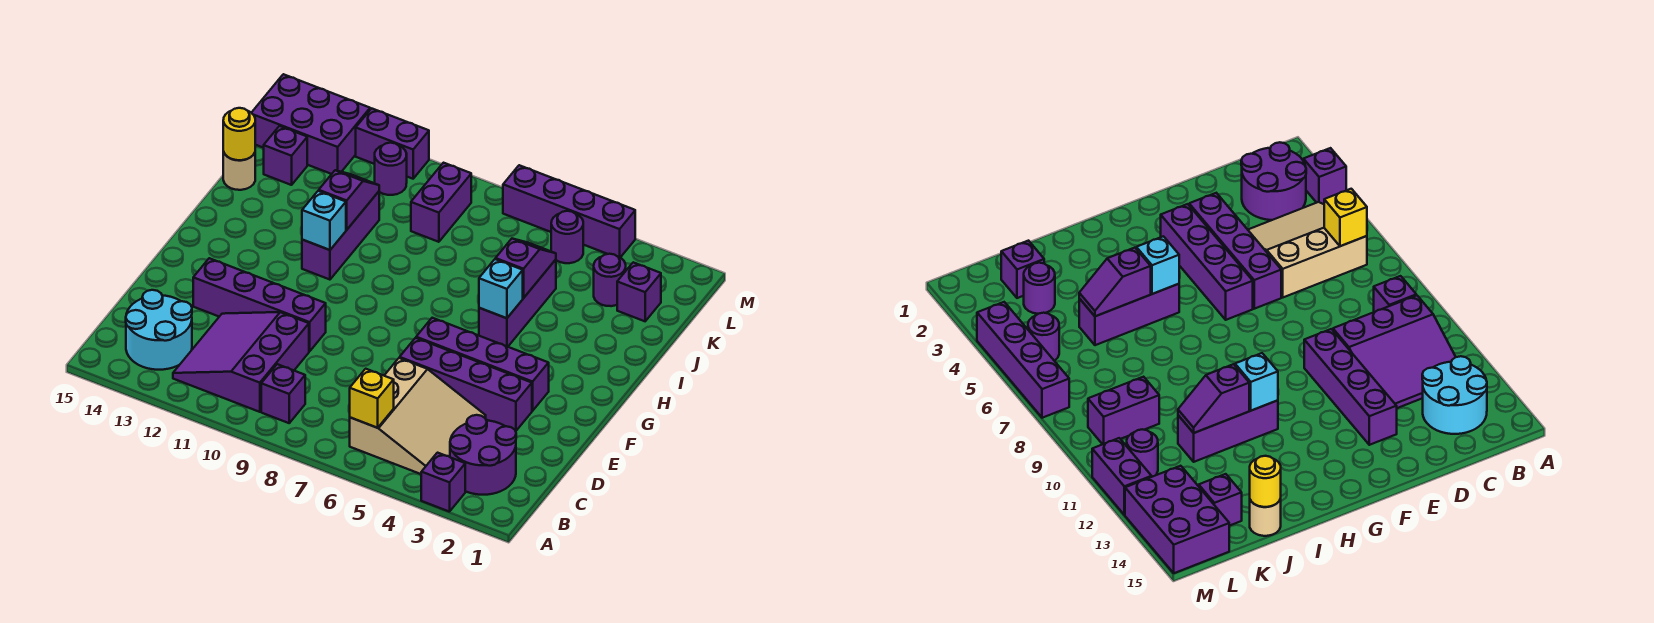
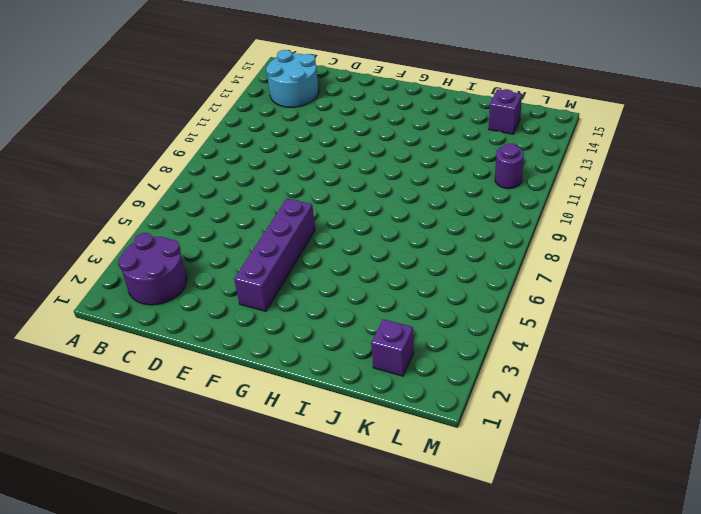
none -> purple brick A3 level 1
none -> tan slope B4:D6 level 1 top 6
none -> purple brick B9 level 1

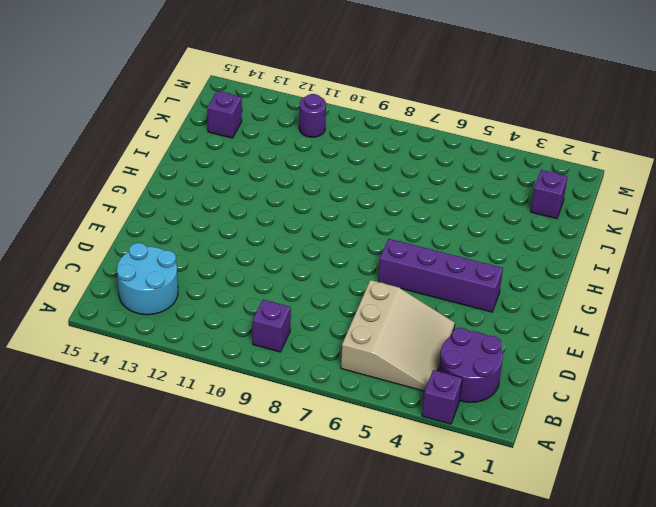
none -> purple slope B10:D12 level 1 top 10
none -> purple brick E3:E6 level 1
none -> purple brick E10:E13 level 1

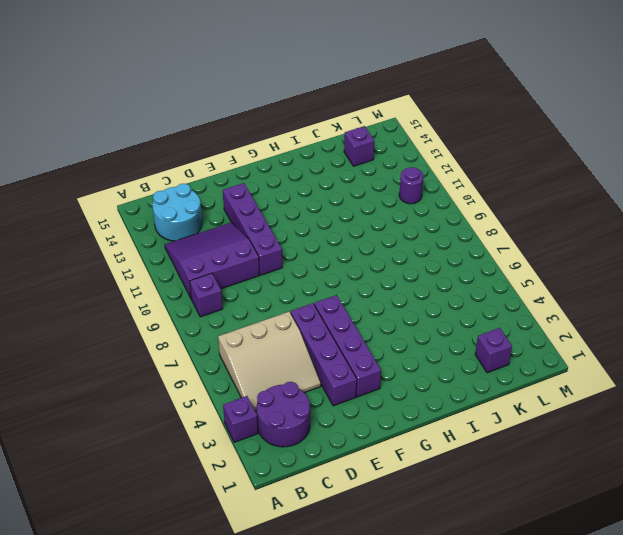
none -> purple brick H5:J5 level 1
none -> purple brick H11:J11 level 1
none -> tan round brick J15 level 1

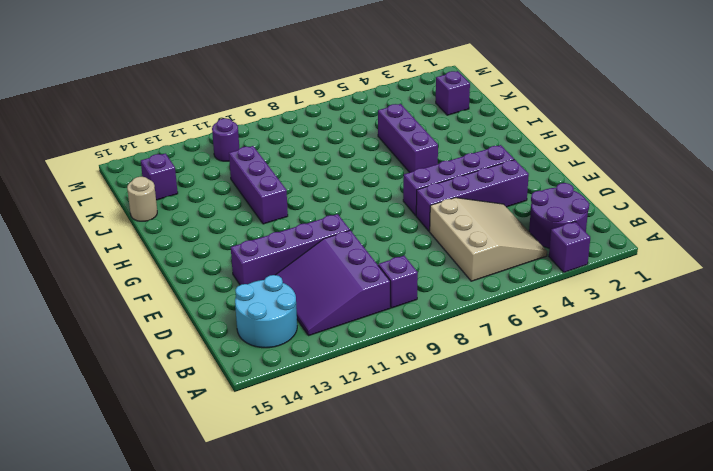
none -> purple round brick K3 level 1
none -> purple brick K9:L9 level 1
none -> purple round brick L5 level 1

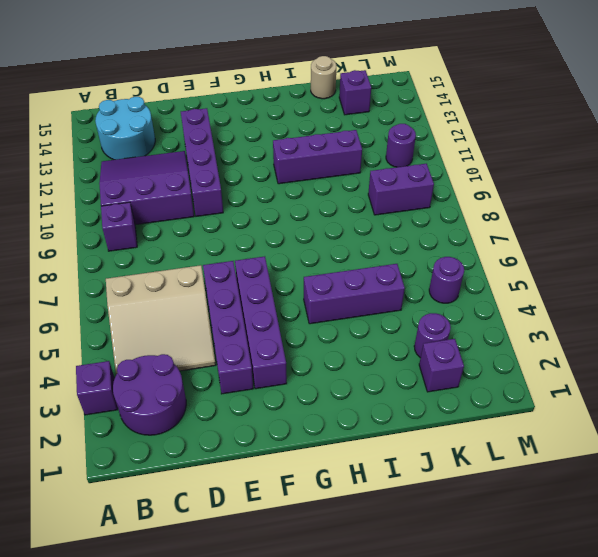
none -> purple brick L13:M15 level 1
none -> purple brick M4:M7 level 1
none -> purple brick M11:M12 level 1

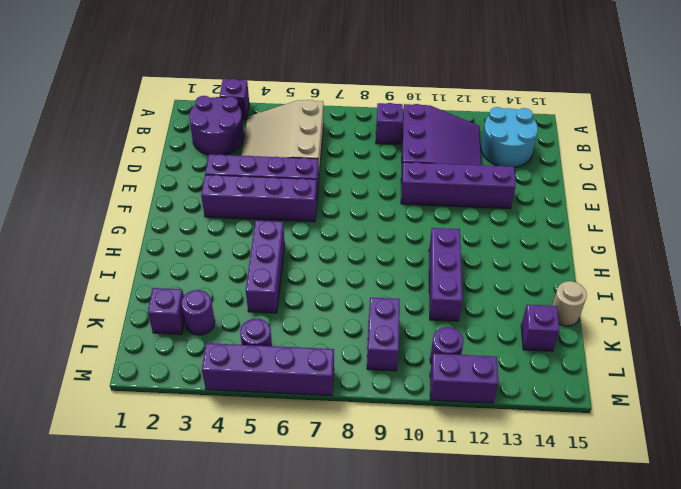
none -> purple brick L13:M15 level 1
none -> yellow brick B6 level 2
none -> cyan brick H5 level 2

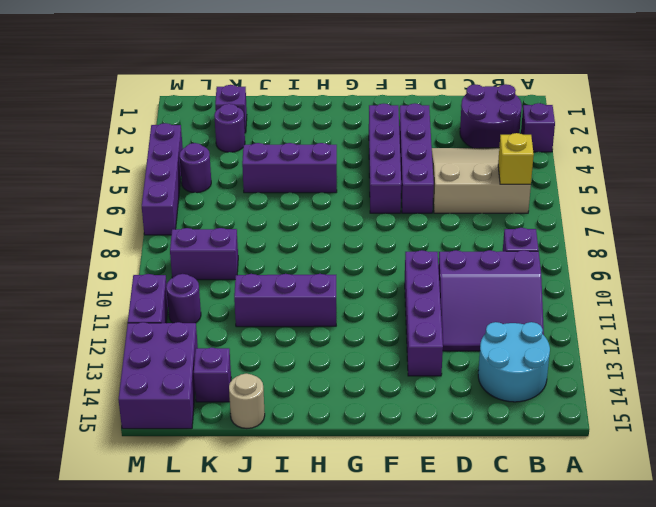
none -> cyan brick H5 level 2
none -> cyan brick H11 level 2
none -> purple slope I5:J5 level 2 top I

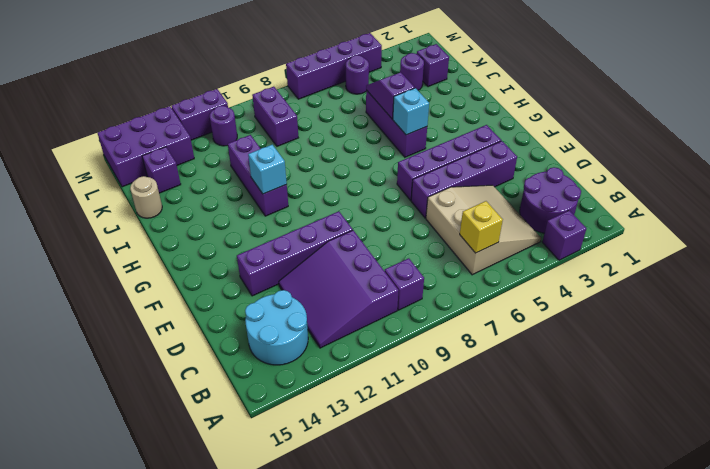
none -> purple slope I11:J11 level 2 top I
none -> yellow round brick J15 level 2

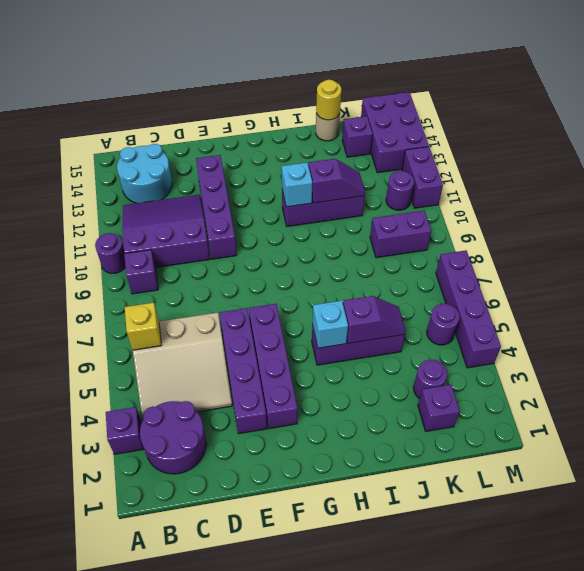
purple round brick A10 level 1 -> none

